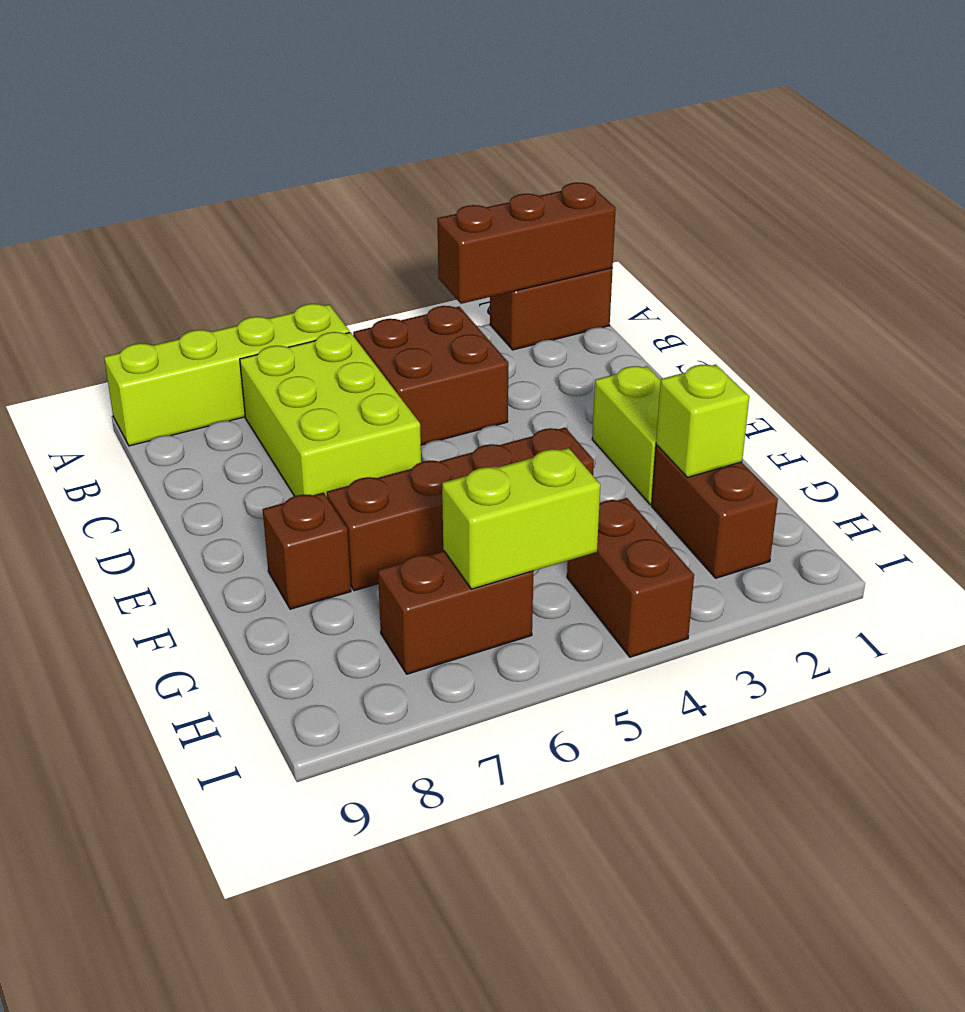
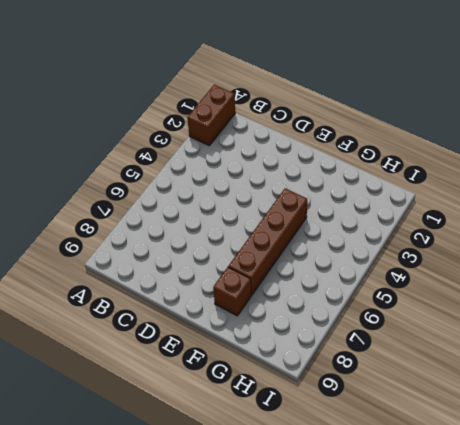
none -> lime brick A6:A9 level 1
none -> brown brick B4:C5 level 1
none -> lime brick B6:D7 level 1

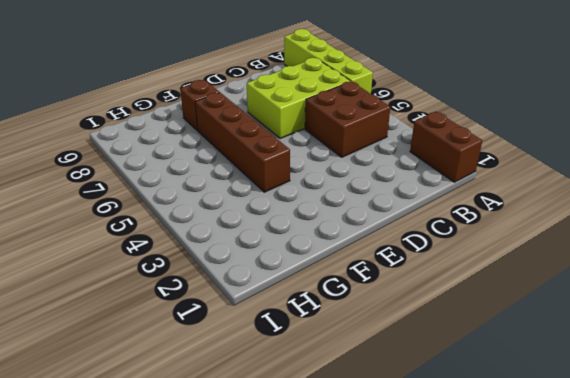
none -> lime brick E2:F2 level 1
none -> brown brick G2:H2 level 1
none -> brown brick H4:I4 level 1

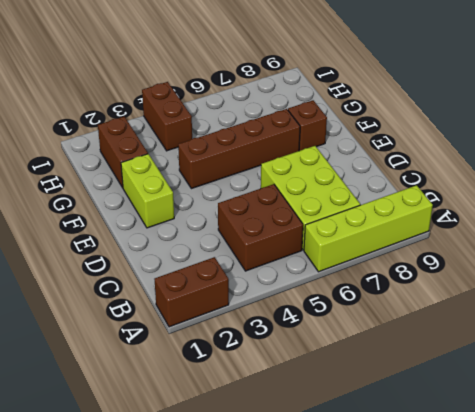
none -> brown brick H6:H7 level 1
none -> brown brick A1:A3 level 2
none -> lime brick G2 level 2

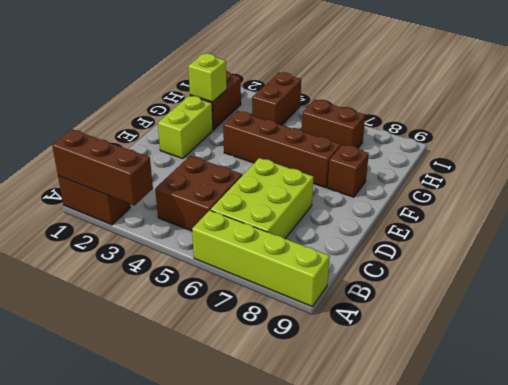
none -> lime brick H5:H6 level 2

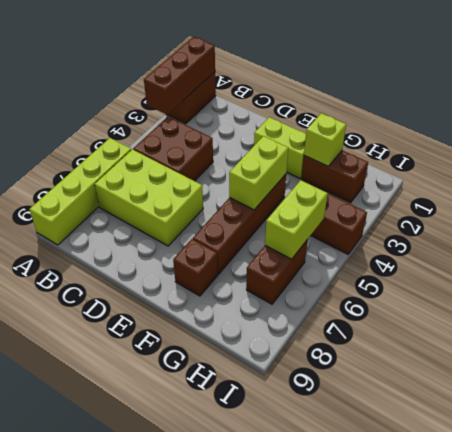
lime brick F4:F5 level 2 -> none

